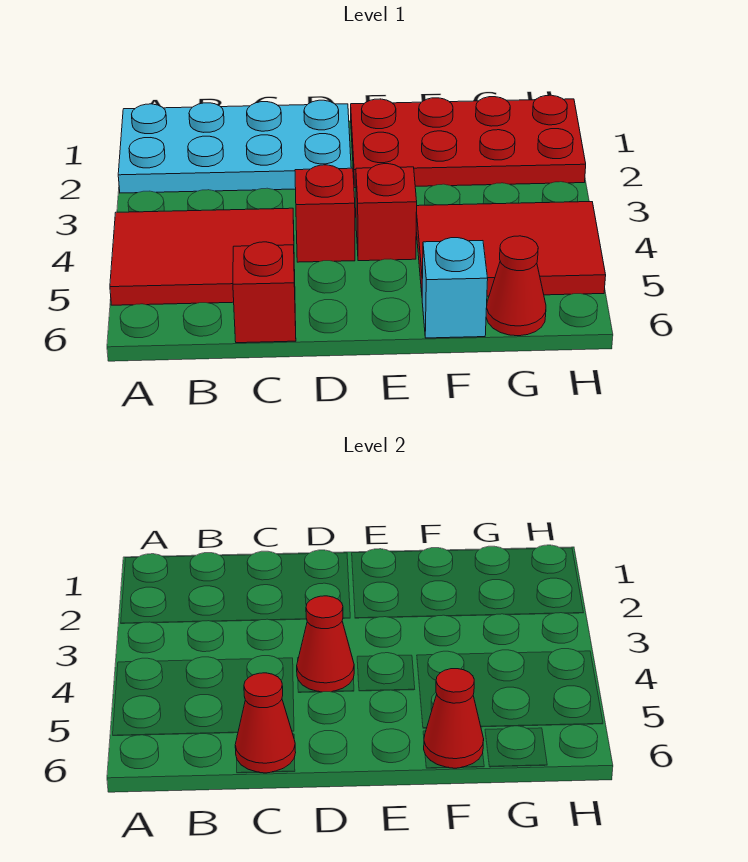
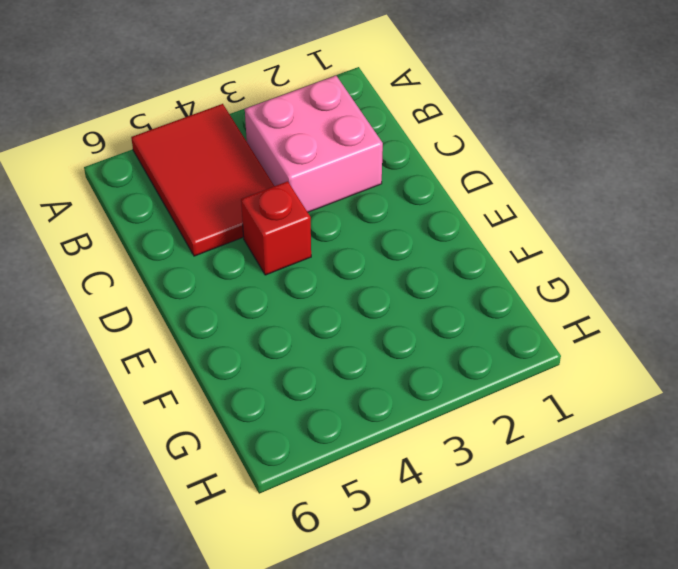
pink brick B2:C3 level 1 -> cyan plate A1:D2 level 1
none -> red brick C6 level 1
none -> red plate E1:H2 level 1
none -> red brick E4 level 1

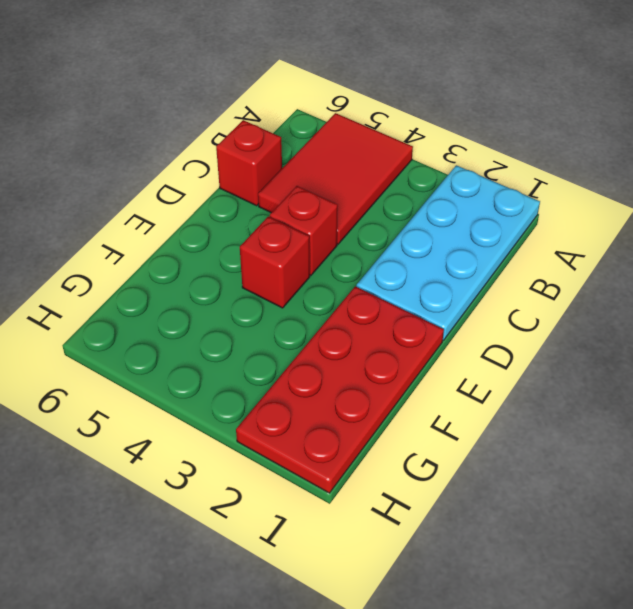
none -> red tile F4:H5 level 1
none -> cyan brick F6 level 1
none -> red cone G6 level 1

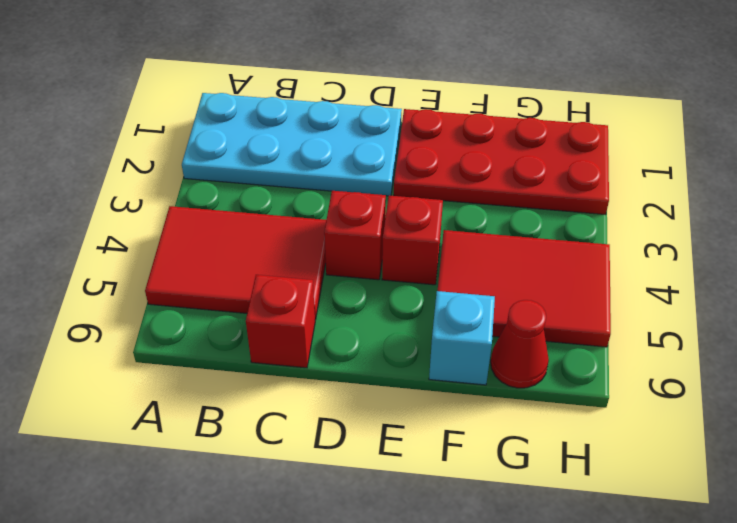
none -> red cone C6 level 2
none -> red cone D4 level 2
none -> red cone F6 level 2

